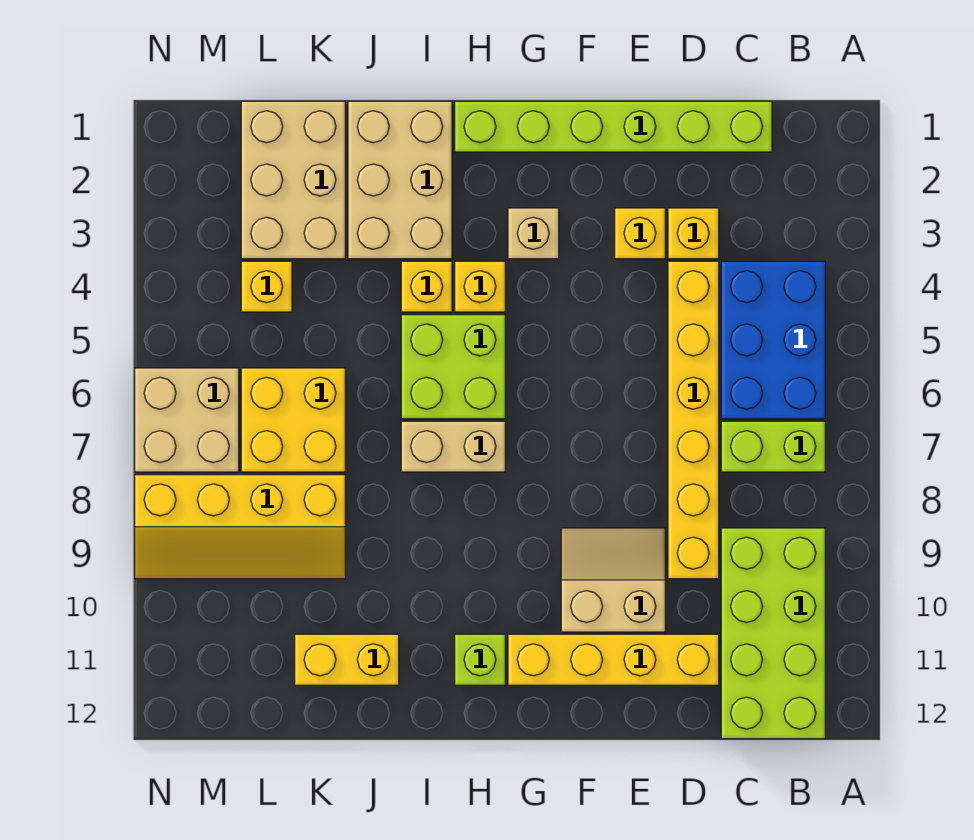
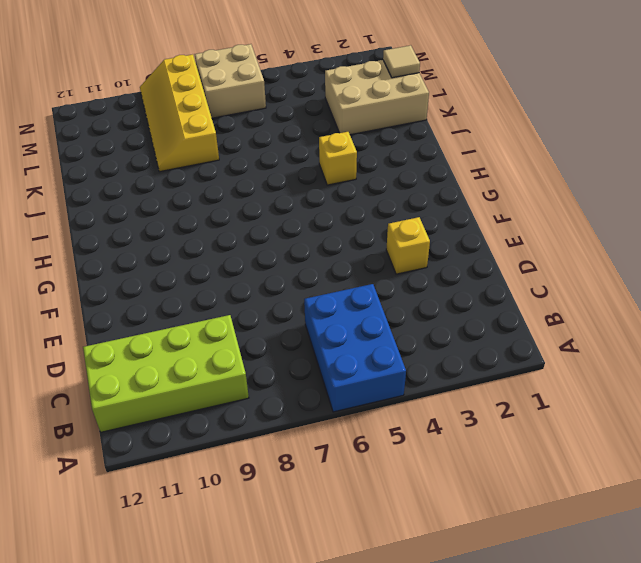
blue brick A5:C6 level 1 -> blue brick B4:C6 level 1
tan tile L1 level 2 -> none
none -> lime brick B7:C7 level 1
none -> lime brick C1:H1 level 1
none -> yellow brick D3 level 1

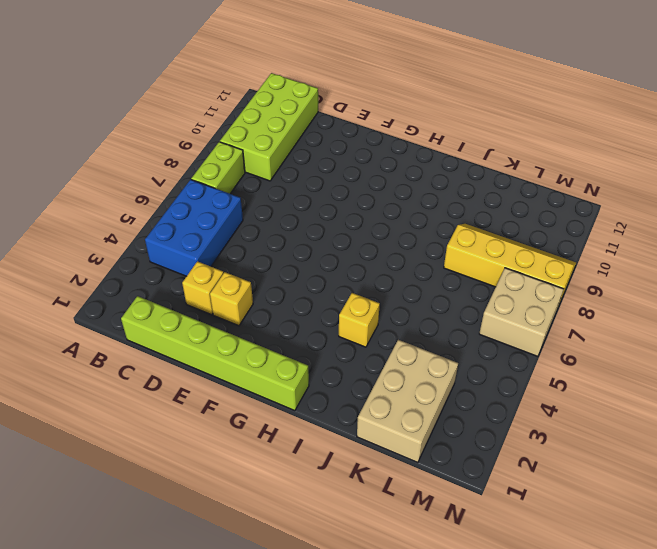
lime brick B7:B8 level 1 -> lime brick B7:C7 level 1
none -> yellow brick D4:D9 level 1
none -> yellow brick D11:G11 level 1
none -> tan slope E9:F10 level 1 top 10

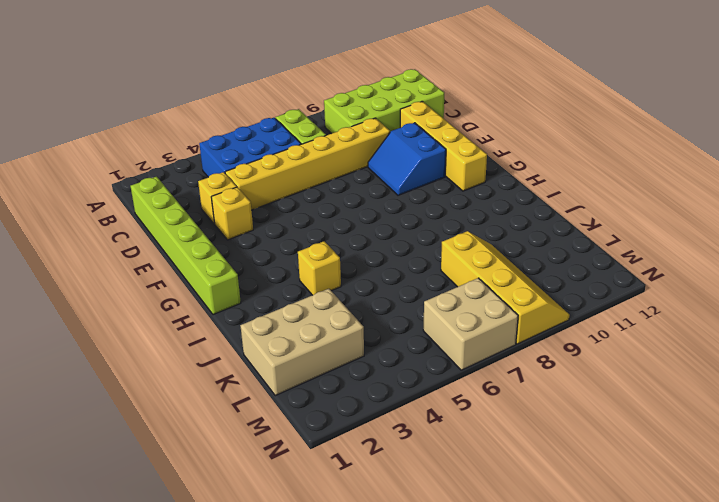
blue slope E9:F10 level 1 top 10 -> tan slope E9:F10 level 1 top 10
none -> tan brick G3 level 1
none -> yellow brick H4 level 1
none -> lime brick H5:I6 level 1

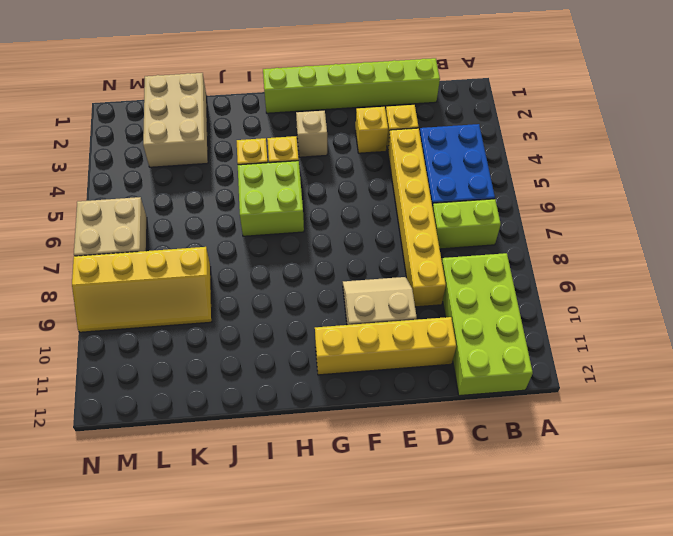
none -> tan brick H7:I7 level 1
none -> lime brick H11 level 1
none -> tan brick I1:J3 level 1

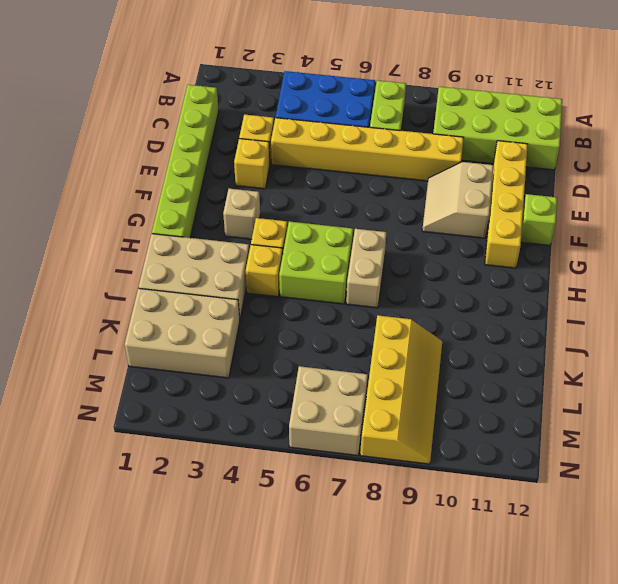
lime brick F12 level 1 -> lime brick H11 level 1
none -> yellow brick J11:K11 level 1
none -> yellow brick K6:L7 level 1
none -> yellow brick L4 level 1

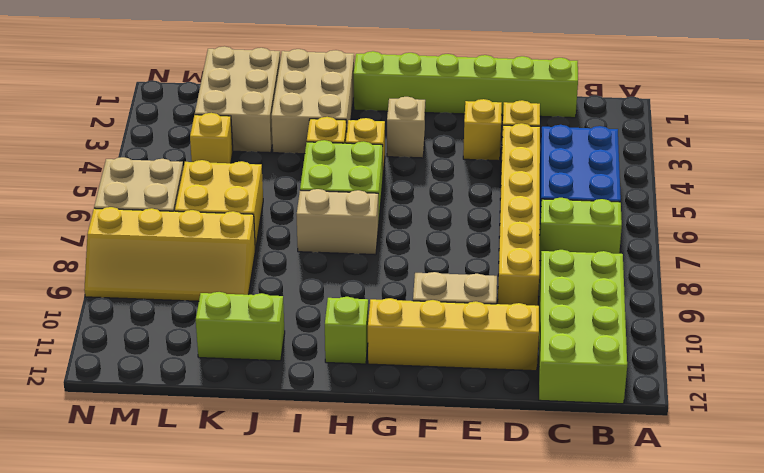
lime brick J11:K11 level 1 -> yellow brick J11:K11 level 1

